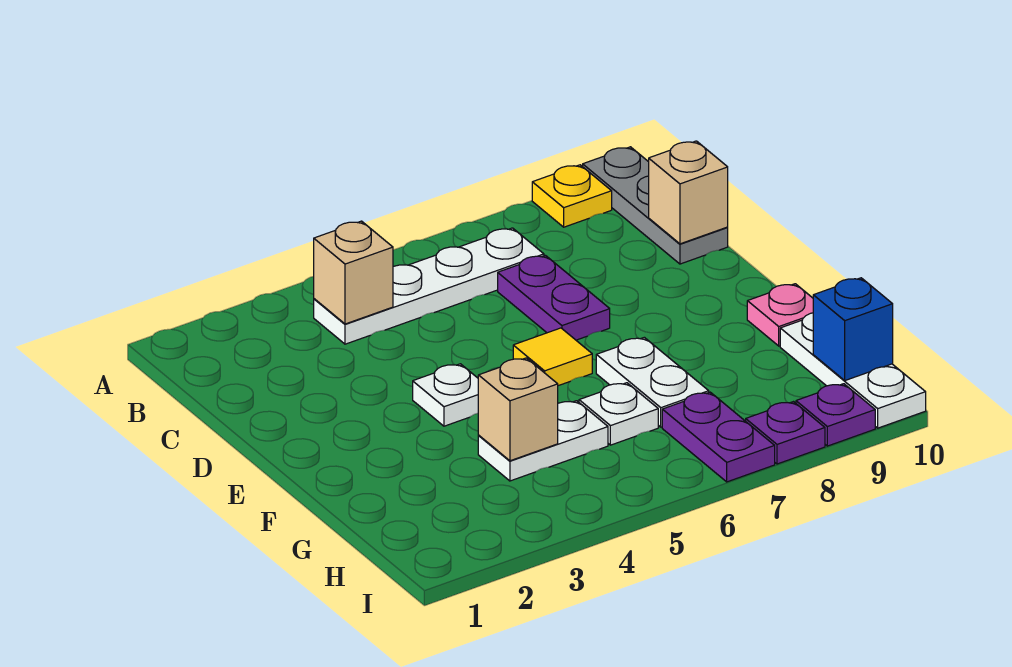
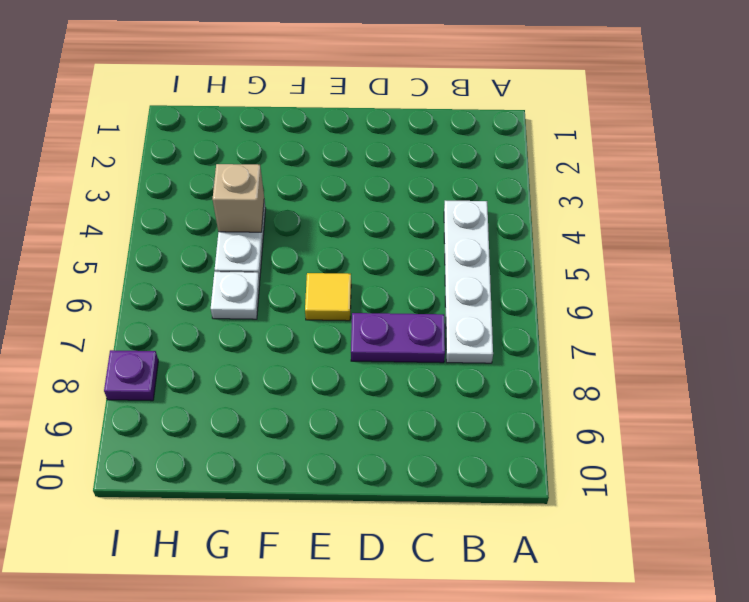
none -> yellow plate A9 level 1
none -> grey plate A10:C10 level 1
none -> white plate E4 level 1

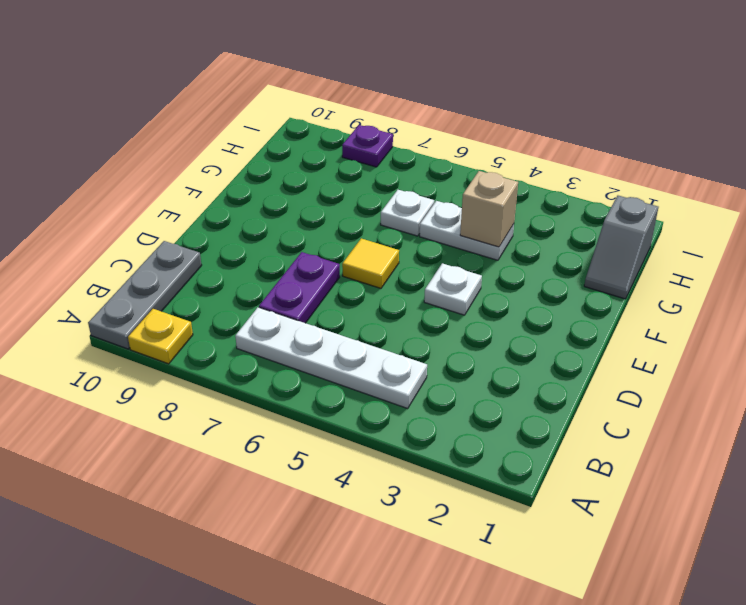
grey slope G1:H1 level 1 top H -> none
none -> white plate F7:G7 level 1
none -> pink plate F10 level 1
none -> white plate G10:I10 level 1

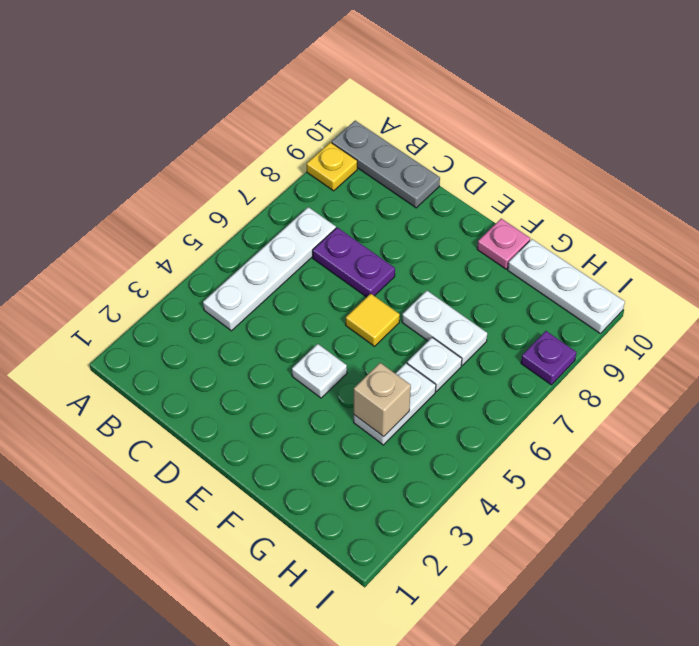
none -> purple plate H7:I7 level 1
none -> purple plate I9 level 1
none -> tan brick B4 level 2

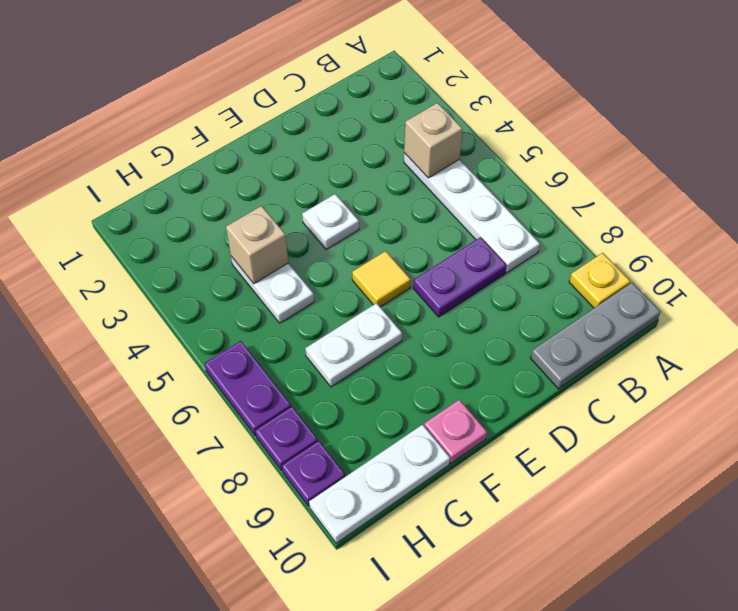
purple plate I6:I7 level 1 -> purple plate H7:I7 level 1
none -> white plate G6 level 1
none -> tan brick C10 level 2
none -> blue brick H10 level 2

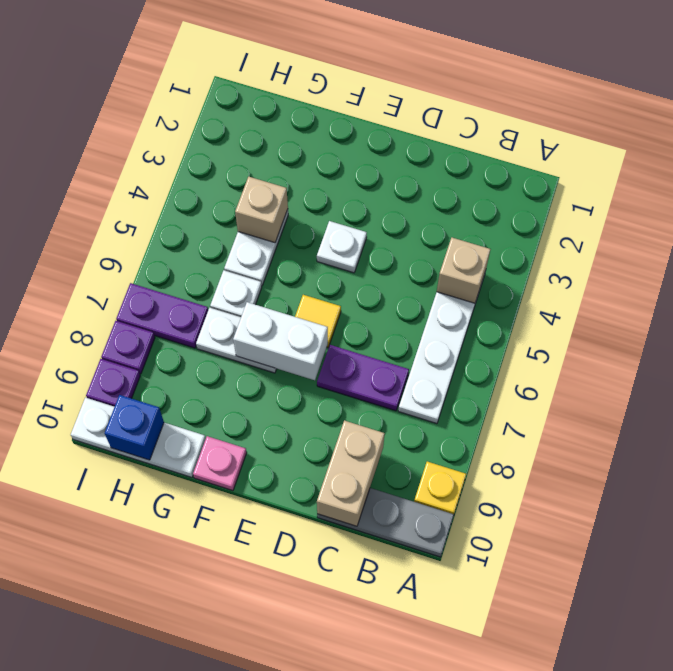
tan brick C9:C10 level 2 -> tan brick C10 level 2
white brick E7:F7 level 2 -> none

